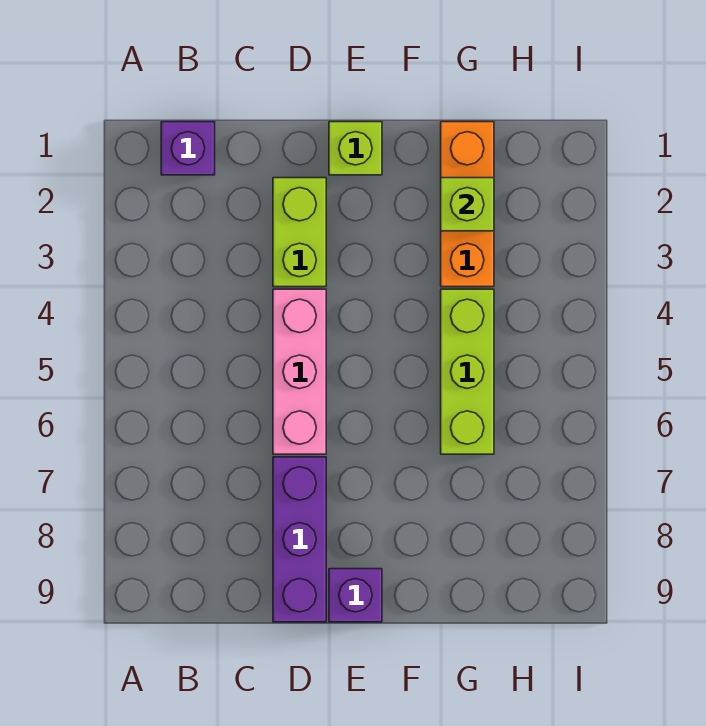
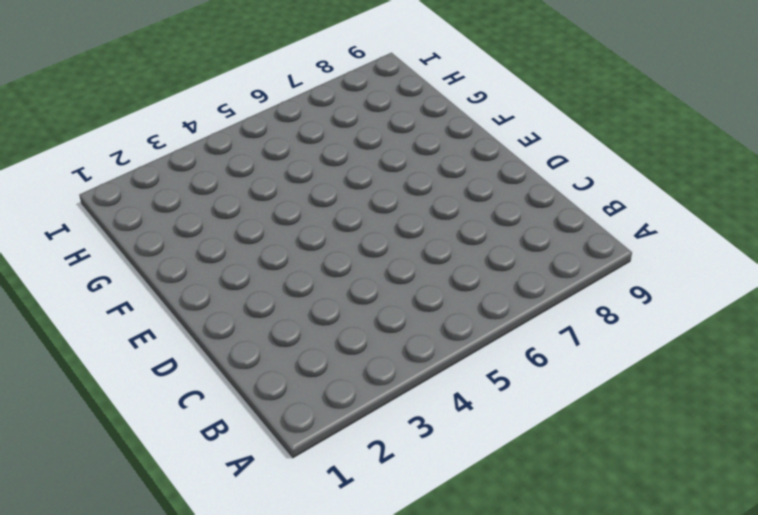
none -> purple brick B1 level 1
none -> lime brick D2:D3 level 1

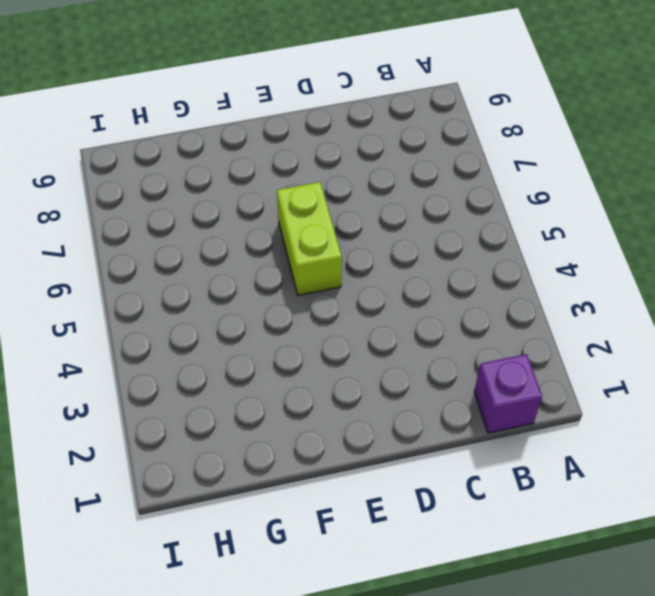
lime brick E5:E6 level 1 -> lime brick D2:D3 level 1
none -> pink brick D4:D6 level 1
none -> purple brick D7:D9 level 1

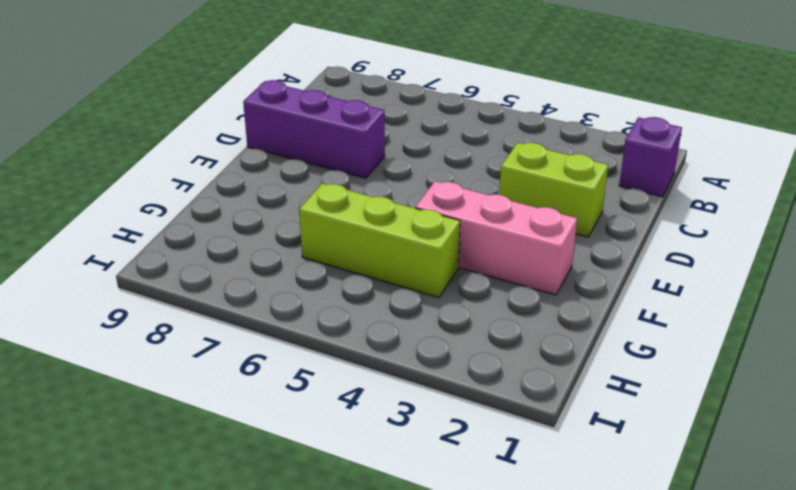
pink brick F2:F4 level 1 -> pink brick D4:D6 level 1
none -> lime brick E1 level 1
none -> purple brick E9 level 1

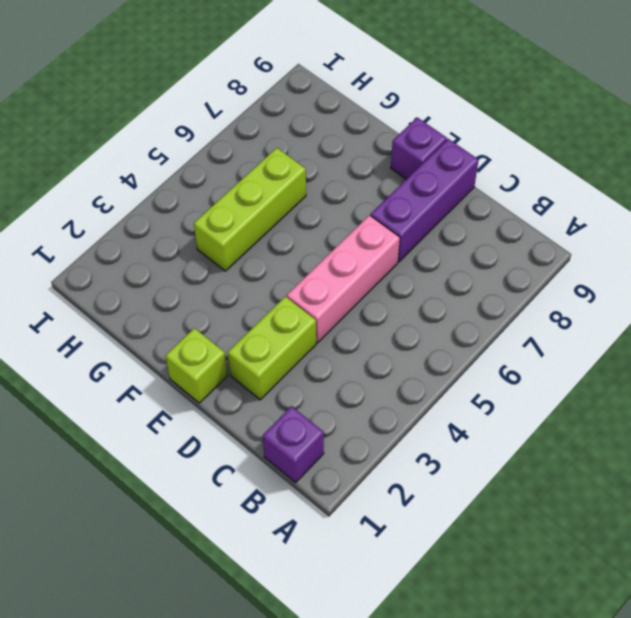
none -> orange brick G1:G3 level 1
none -> lime brick G2 level 2

